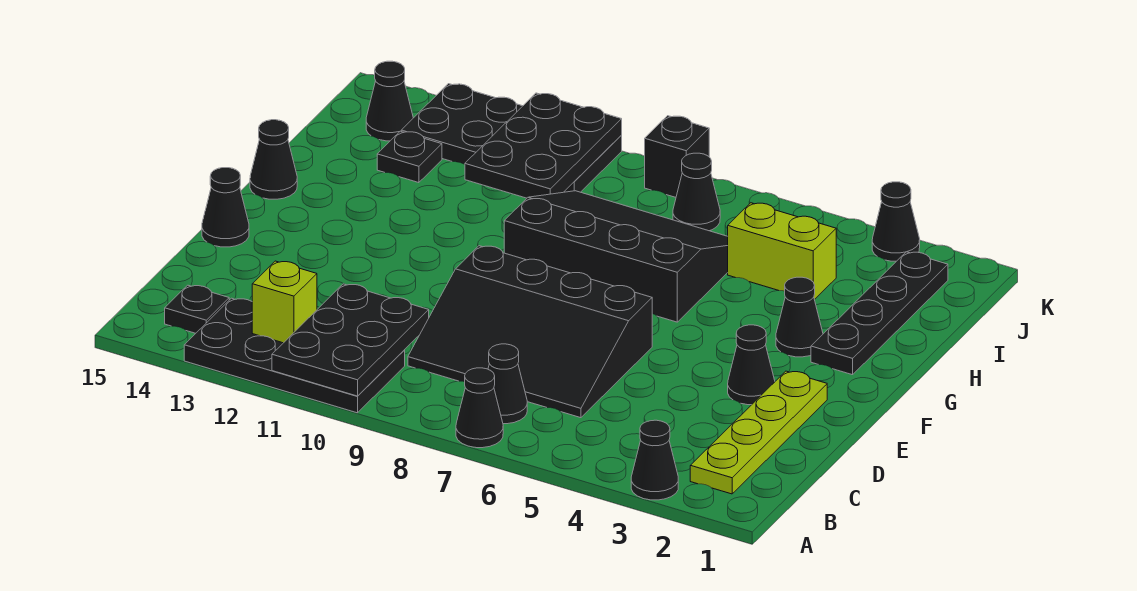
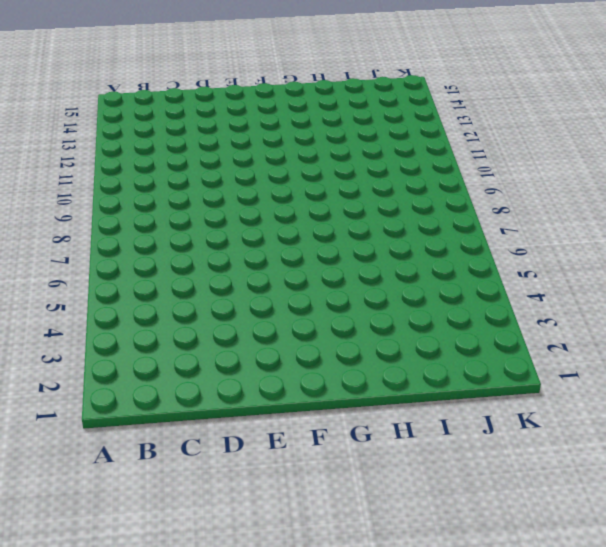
none -> black cone A3 level 1
none -> black cone A7 level 1
none -> black plate A10:B13 level 1

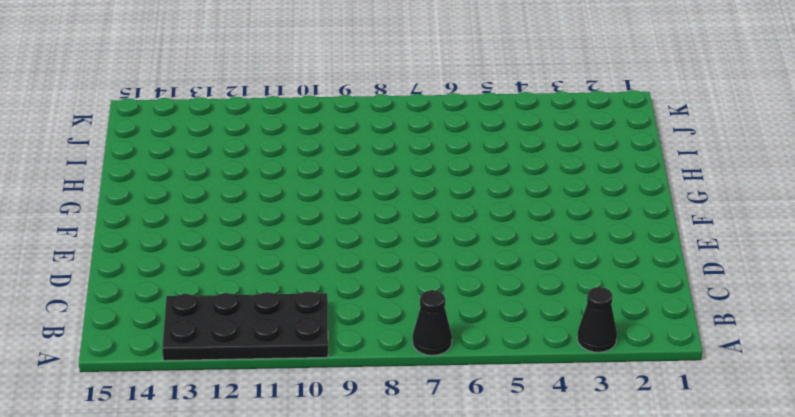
none -> lime plate B2:E2 level 1
none -> black cone B7 level 1
none -> black plate B14 level 1

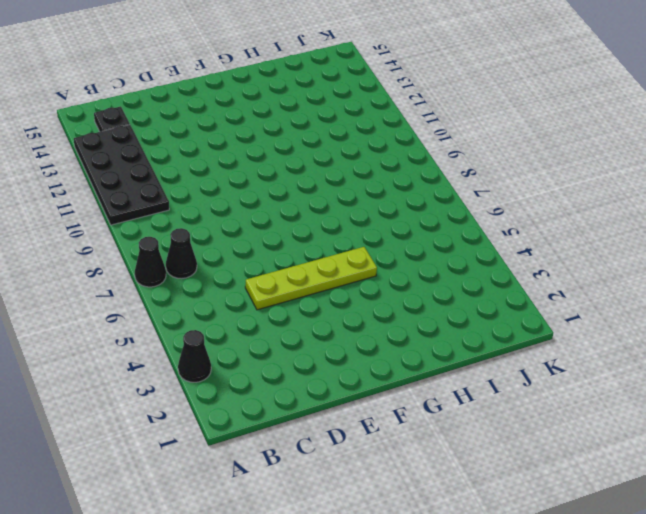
lime plate D5:G5 level 1 -> lime plate B2:E2 level 1
none -> black slope C6:E9 level 1 top E
none -> black cone E3 level 1
none -> black cone E15 level 1

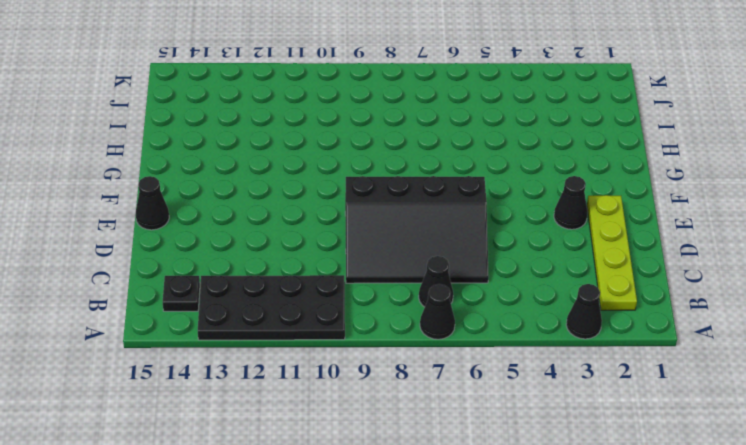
none -> black plate G2:J2 level 1
none -> black cone G3 level 1
none -> black slope G6:I9 level 1 top G

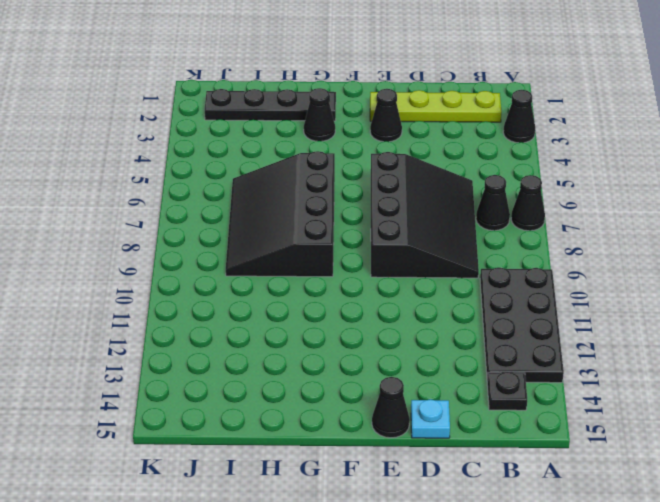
cyan plate D15 level 1 -> none
none -> black cone G15 level 1
none -> lime brick I4:I5 level 1
none -> black plate I13 level 1

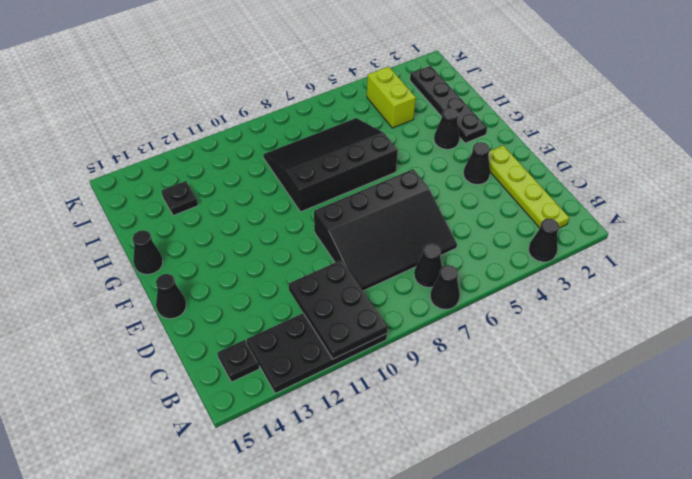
lime brick I4:J4 level 1 -> lime brick I4:I5 level 1
none -> black cone J7 level 1
none -> black plate J10:K13 level 1
none -> black cone J14 level 1

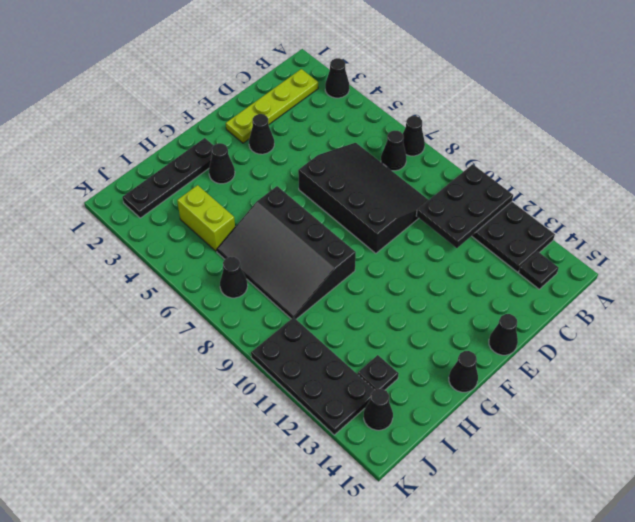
none -> black cone K3 level 1
none -> black brick K8 level 1
none -> lime brick B12 level 2

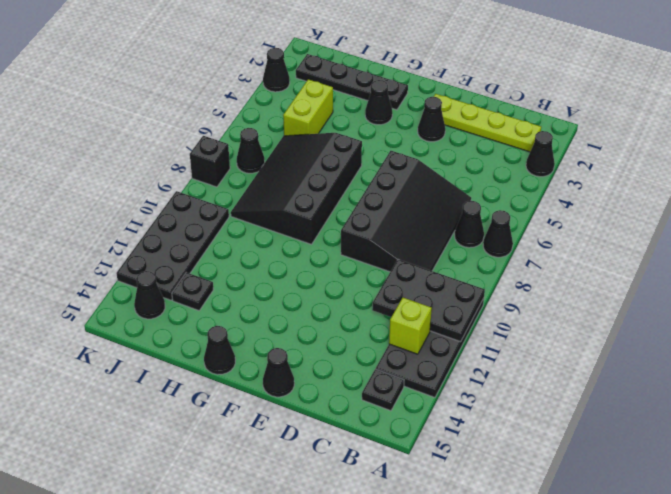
none -> black plate I10:K11 level 2

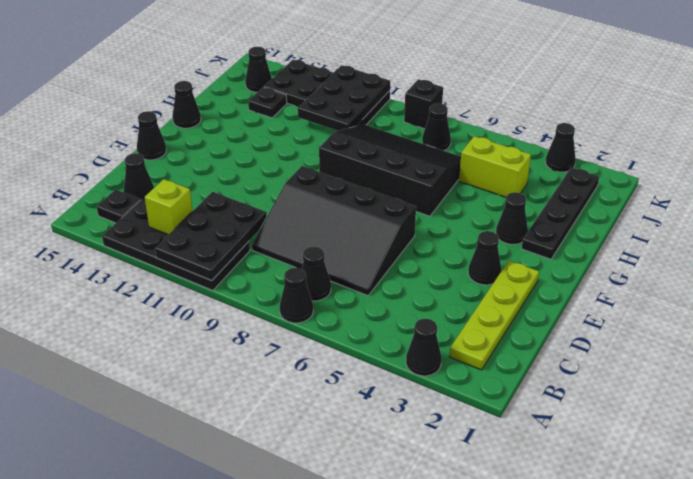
black cone C14 level 1 -> none

